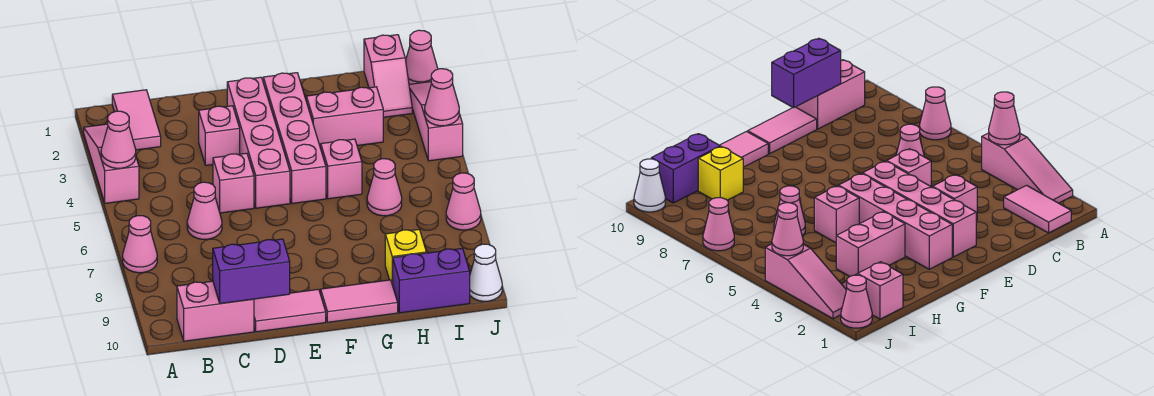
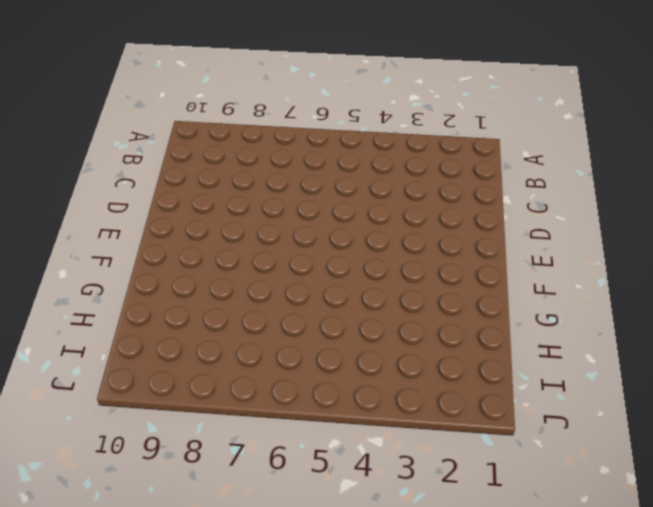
none -> pink slope A2:A4 level 1 top 4
none -> pink cone A7 level 1
none -> pink tile B1:B2 level 1

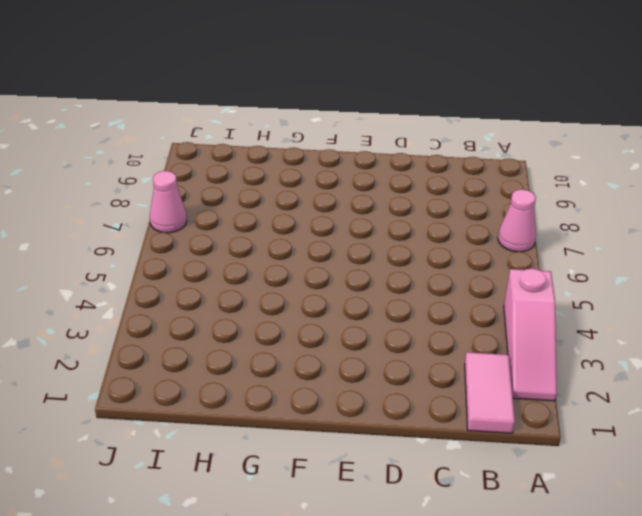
none -> pink brick B10:C10 level 1
none -> pink cone C6 level 1
none -> pink brick D3 level 1

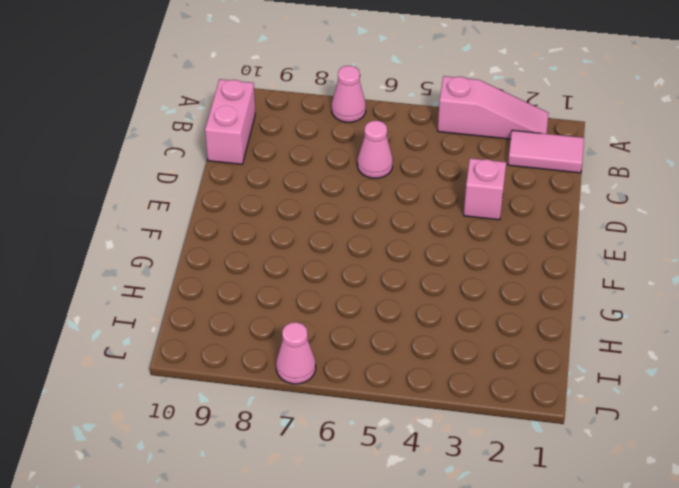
none -> pink brick D5 level 1
none -> pink tile D10:E10 level 1
none -> pink brick E2:E5 level 1

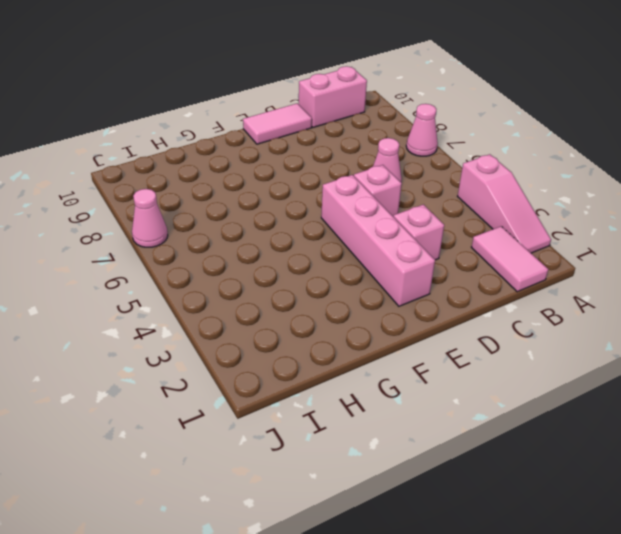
none -> pink brick F2:F5 level 1
none -> pink tile F10:G10 level 1
none -> pink brick G3:H3 level 1

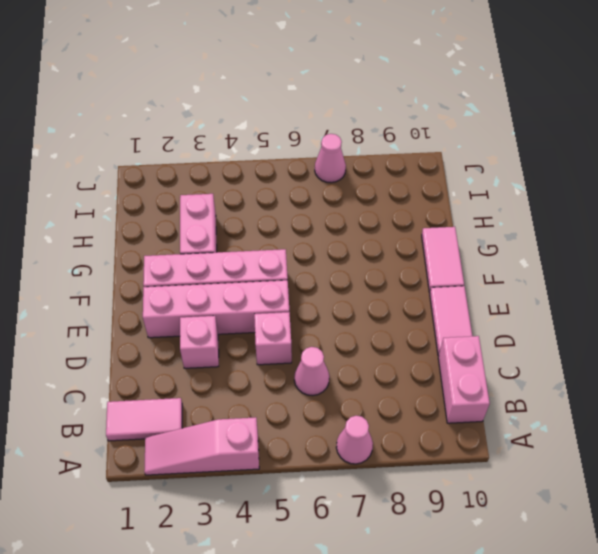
none -> pink brick G5 level 1
none -> pink cone H6 level 1
none -> yellow brick H9 level 1

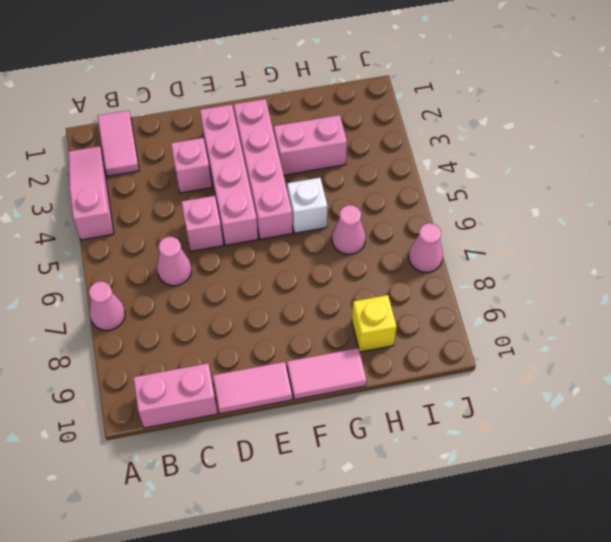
white brick G5 level 1 -> pink brick G5 level 1
none -> purple brick H10:I10 level 1
none -> pink slope I1:I2 level 1 top 1
none -> pink cone J1 level 1

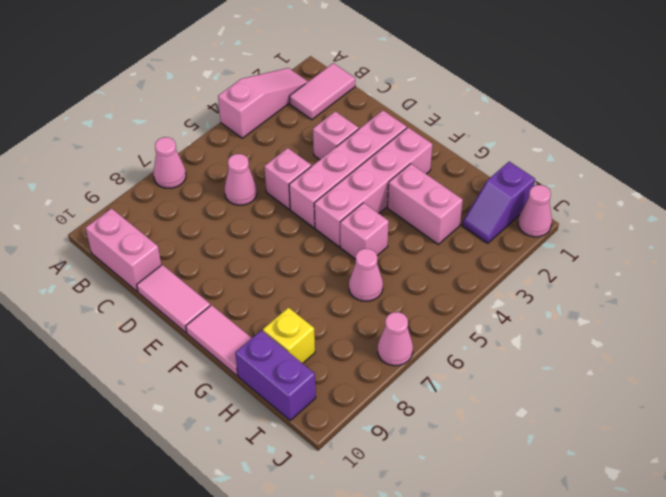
purple slope I1:I2 level 1 top 1 -> pink slope I1:I2 level 1 top 1
none -> pink slope J2:J4 level 1 top 4
none -> white cone J10 level 1
none -> pink cone A4 level 2

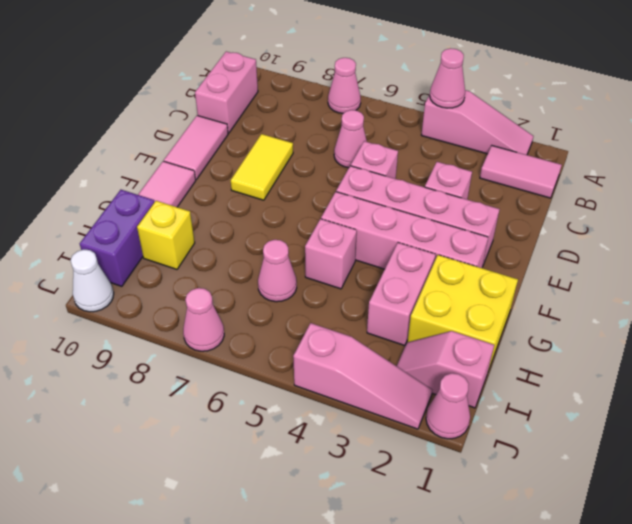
yellow tile D8:E8 level 1 -> none
yellow brick G1:H2 level 1 -> none
none -> purple brick C10:D10 level 2
none -> pink cone J4 level 2

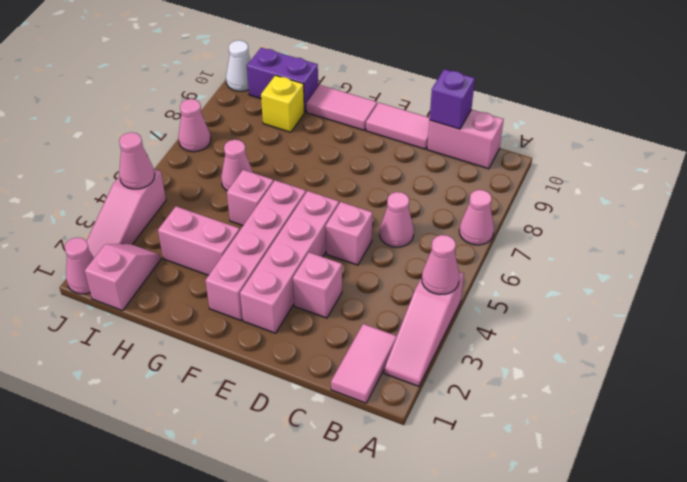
purple brick C10 level 2 -> purple brick C10:D10 level 2

